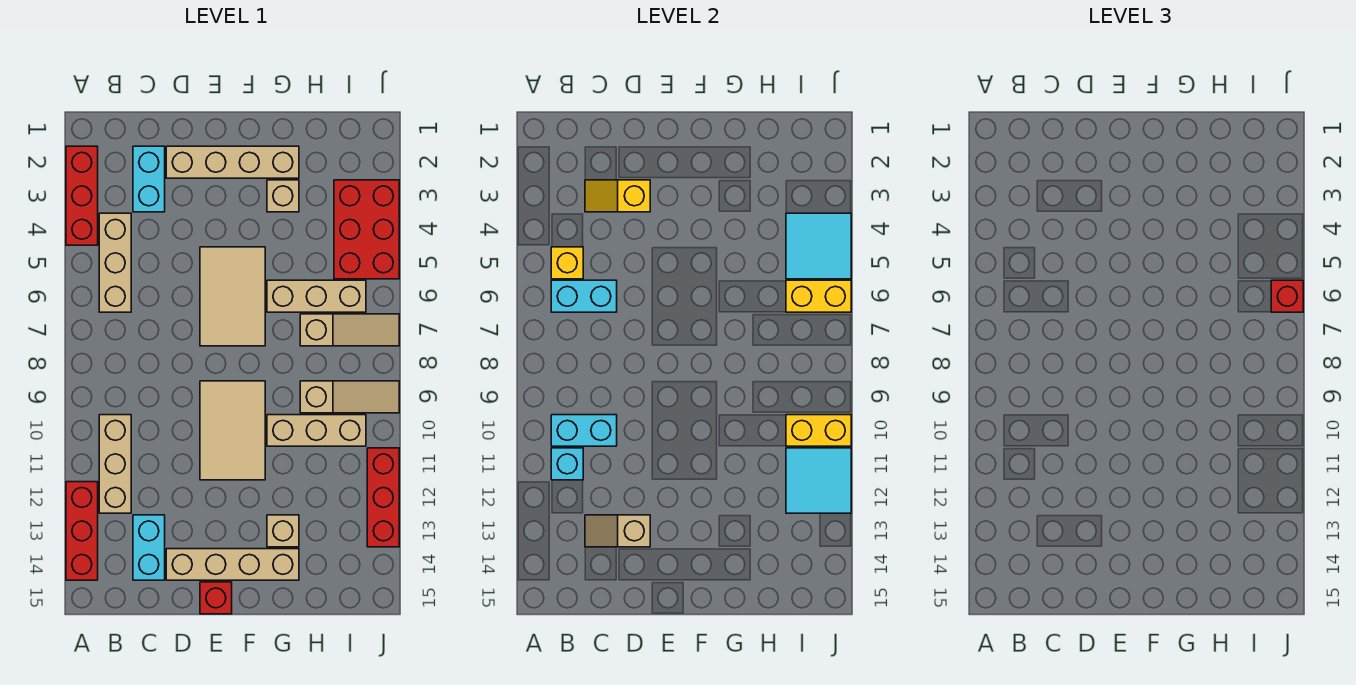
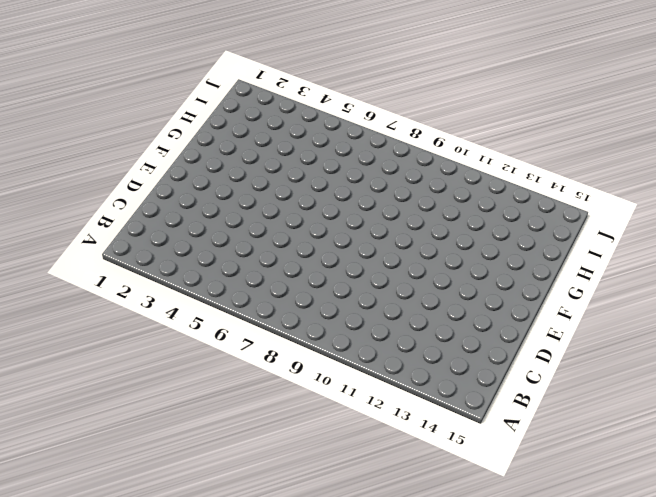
none -> red brick A2:A4 level 1
none -> red brick A12:A14 level 1
none -> tan brick B4:B6 level 1
none -> tan brick B10:B12 level 1

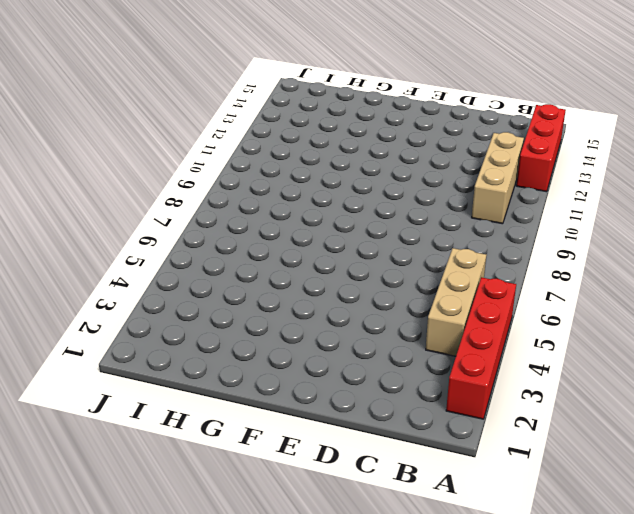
red brick A2:A5 level 1 -> red brick A2:A4 level 1
none -> cyan brick C2:C3 level 1
none -> cyan brick C13:C14 level 1
none -> tan brick D2:G2 level 1
none -> tan brick D14:G14 level 1

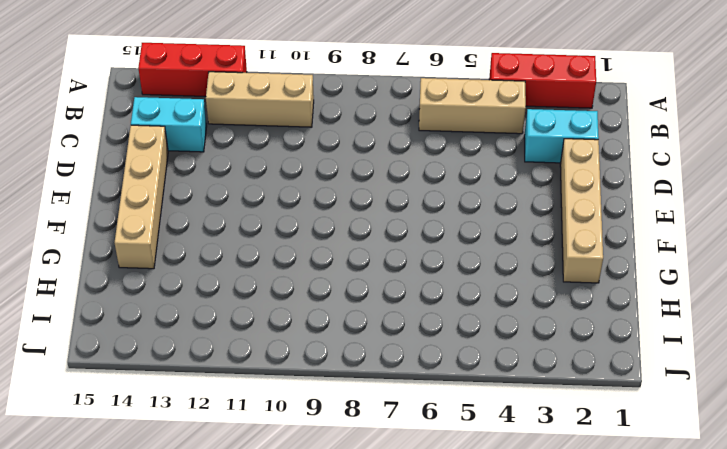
none -> tan tile E5:F7 level 1
none -> tan tile E9:F11 level 1
none -> red brick E15 level 1
none -> tan brick G3 level 1

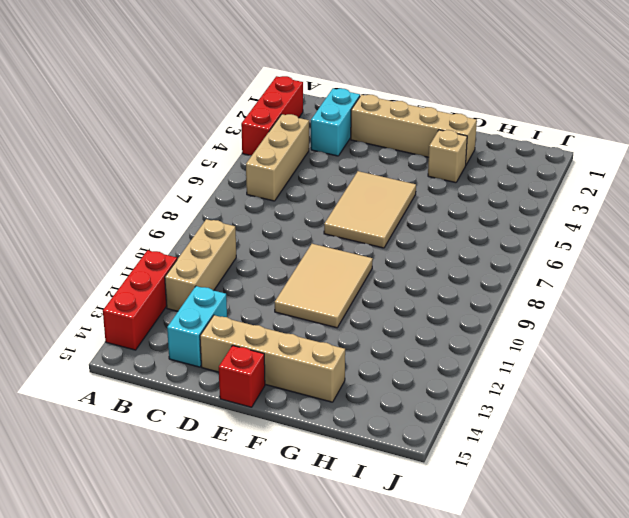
none -> tan brick G6:I6 level 1
none -> tan brick G10:I10 level 1
none -> tan brick G13 level 1
none -> tan slope H7:J7 level 1 top H

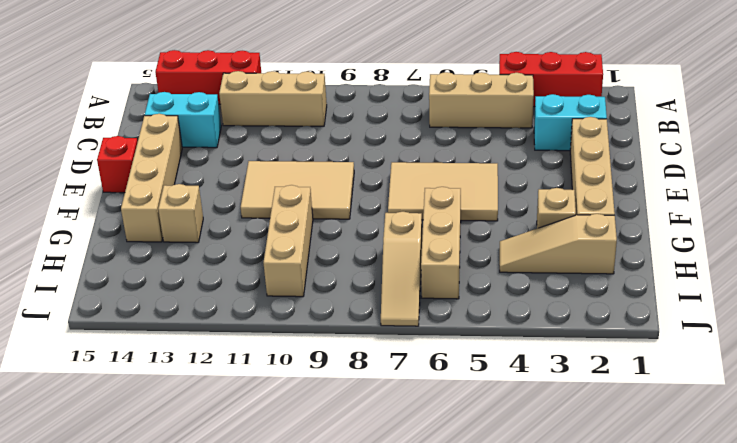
tan slope H2:H4 level 1 top 2 -> tan slope H9:J9 level 1 top H
none -> red brick I3:J5 level 1
none -> red brick J11:J13 level 1
none -> yellow brick B5 level 2
none -> cyan brick B6:C6 level 2

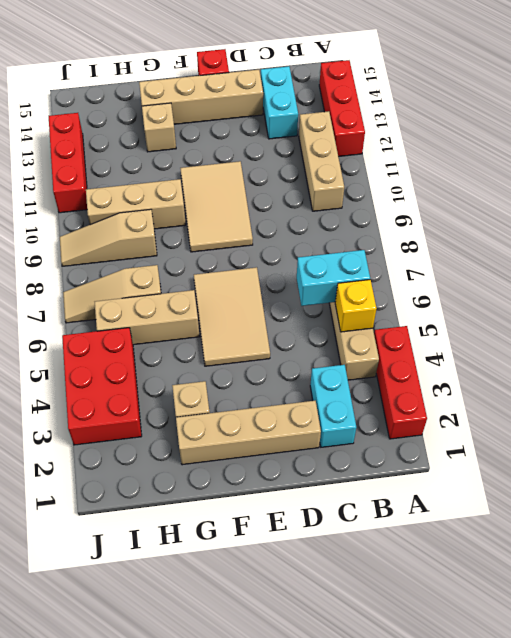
none -> cyan brick B10:C10 level 2
none -> cyan brick B11 level 2
none -> yellow slope C3:D3 level 2 top D
none -> tan slope C13:D13 level 2 top D

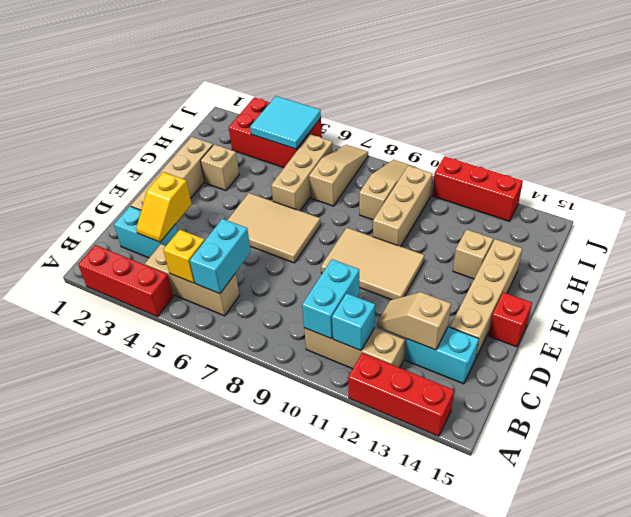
tan slope C12:C13 level 2 top 13 -> tan slope C13:D13 level 2 top D
none -> yellow brick I6:J6 level 2
none -> yellow brick I10:J10 level 2
none -> cyan tile I11:J12 level 2
none -> red brick J6 level 3

